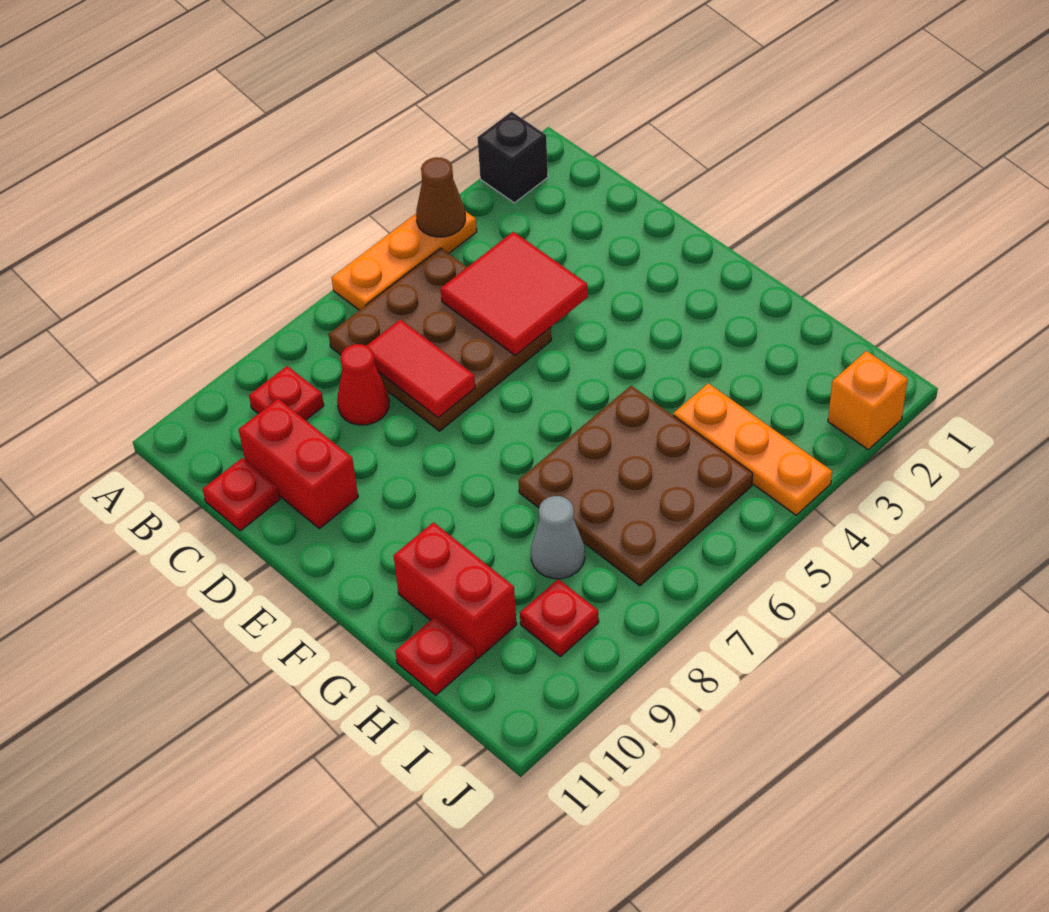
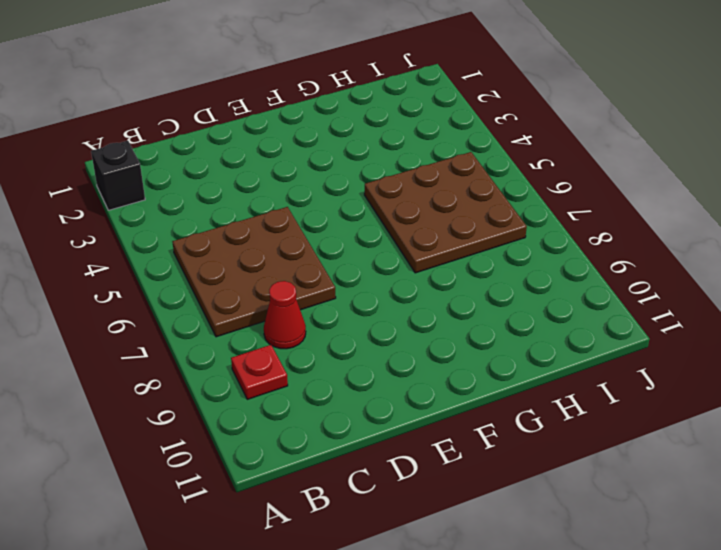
none -> orange plate A4:A6 level 1
none -> red brick C10:D10 level 1
none -> red plate C11 level 1

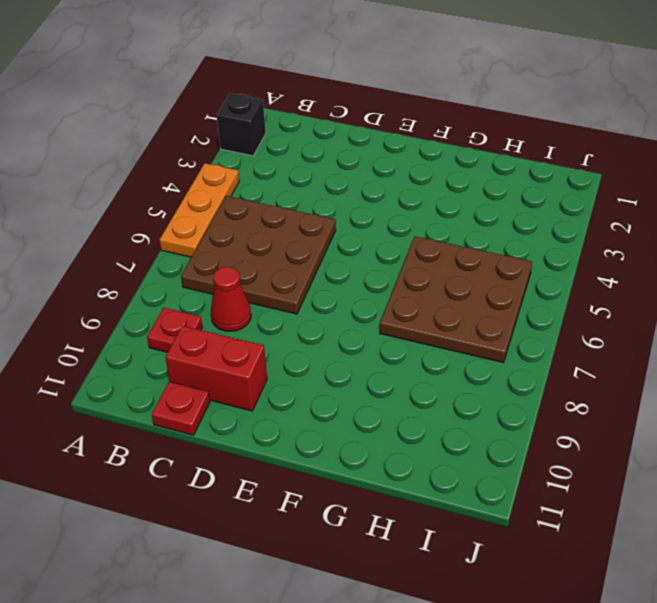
none -> red brick G10:H10 level 1
none -> orange plate H4:J4 level 1
none -> grey cone H8 level 1

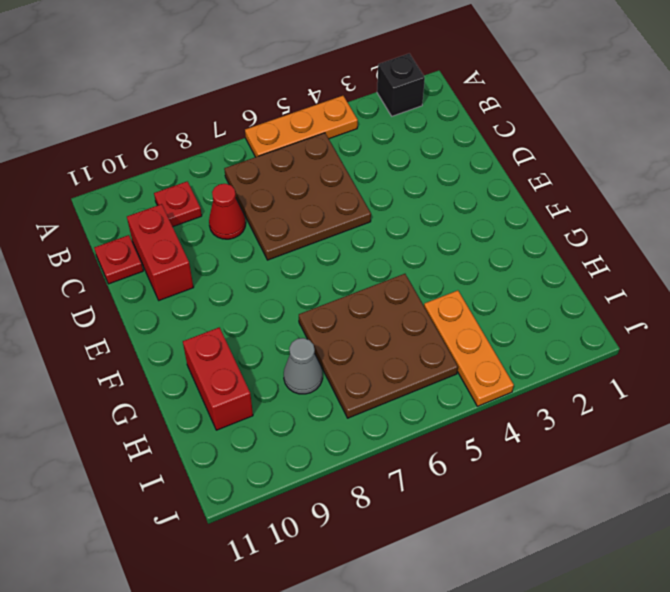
none -> red plate H11 level 1
none -> red plate I9 level 1
none -> orange brick J2 level 1

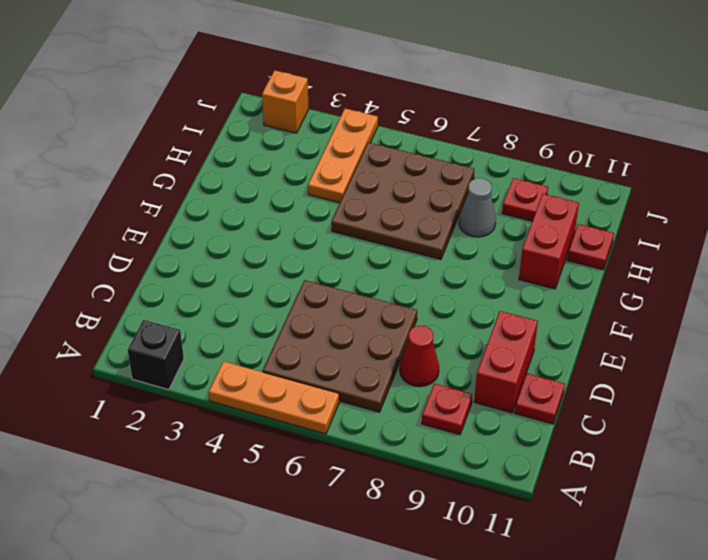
none -> brown cone A4 level 2
none -> red tile C4:D5 level 2
none -> red tile C7:D7 level 2

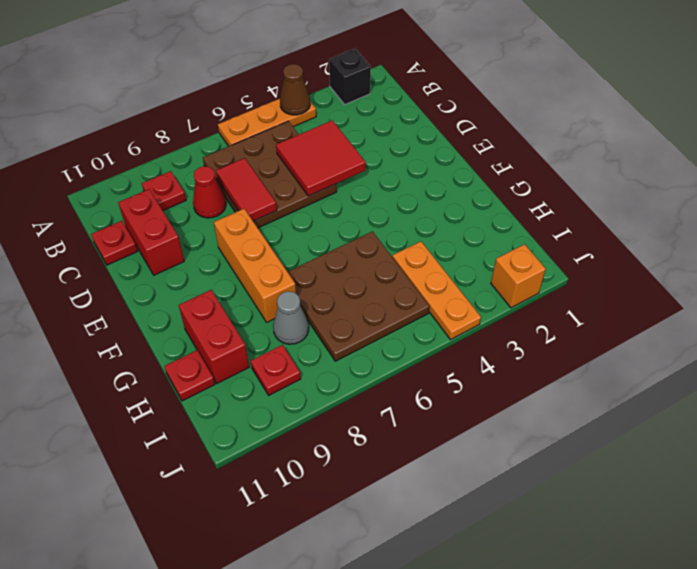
orange brick E8:G8 level 1 -> none

